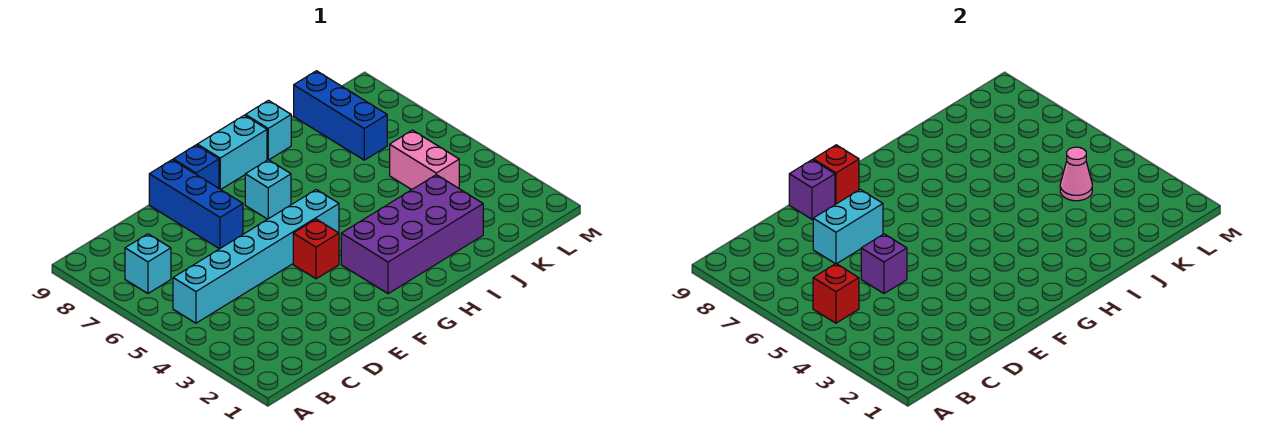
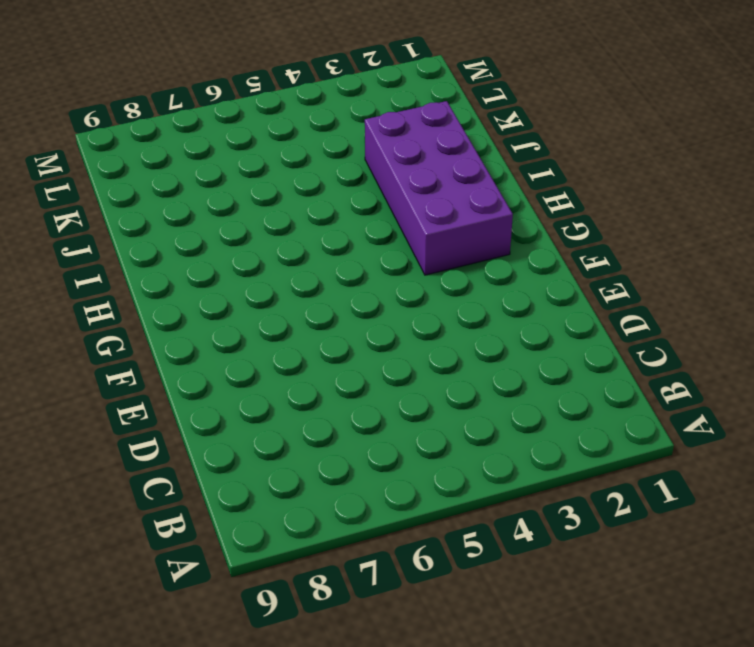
none -> cyan brick B5:G5 level 1
none -> cyan brick B7 level 1
none -> blue brick E7:E9 level 1

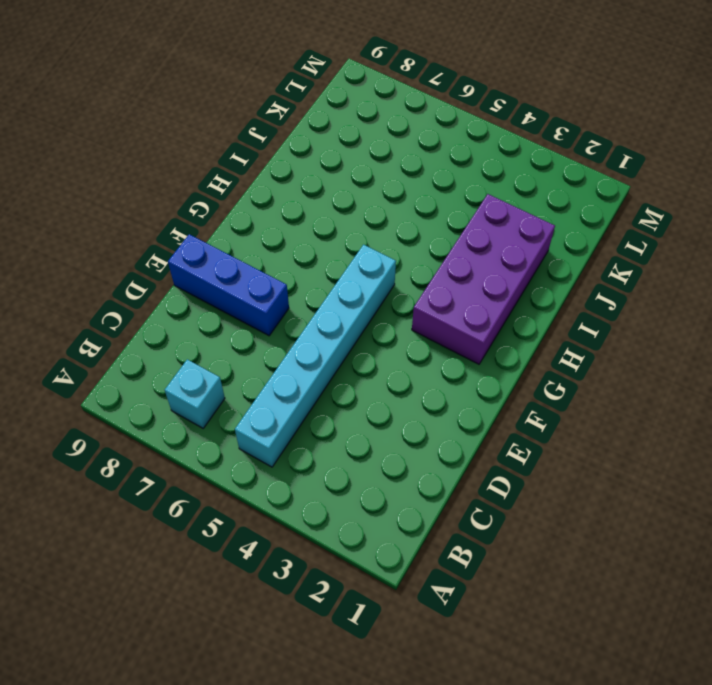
none -> red brick F4 level 1
none -> blue brick F9 level 1
none -> cyan brick G7 level 1

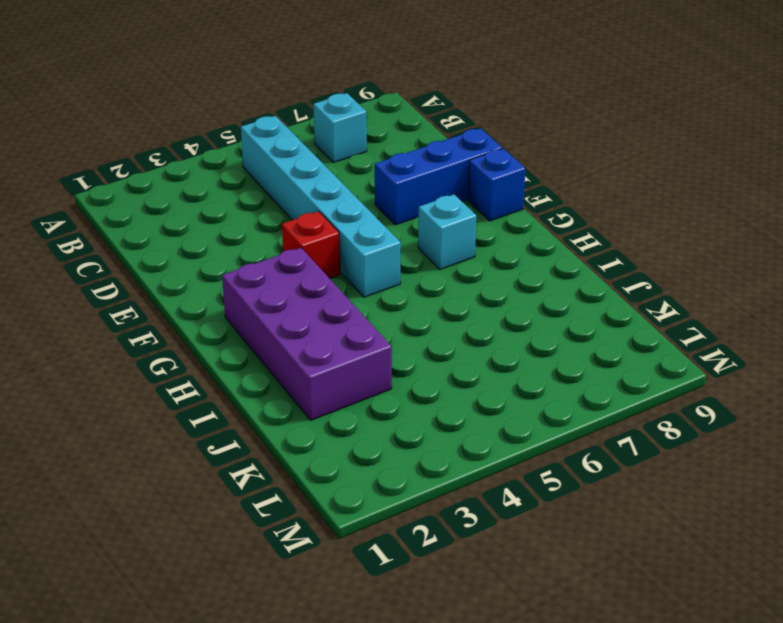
none -> cyan brick G9:H9 level 1
none -> cyan brick I9 level 1
none -> pink brick K4:K5 level 1

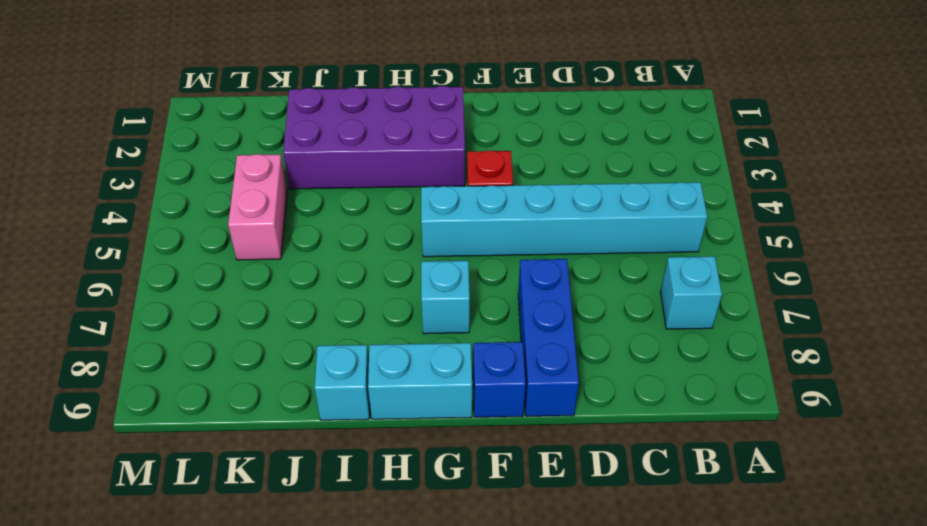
none -> blue brick K7:K9 level 1
none -> red brick B5 level 2
none -> purple brick D5 level 2

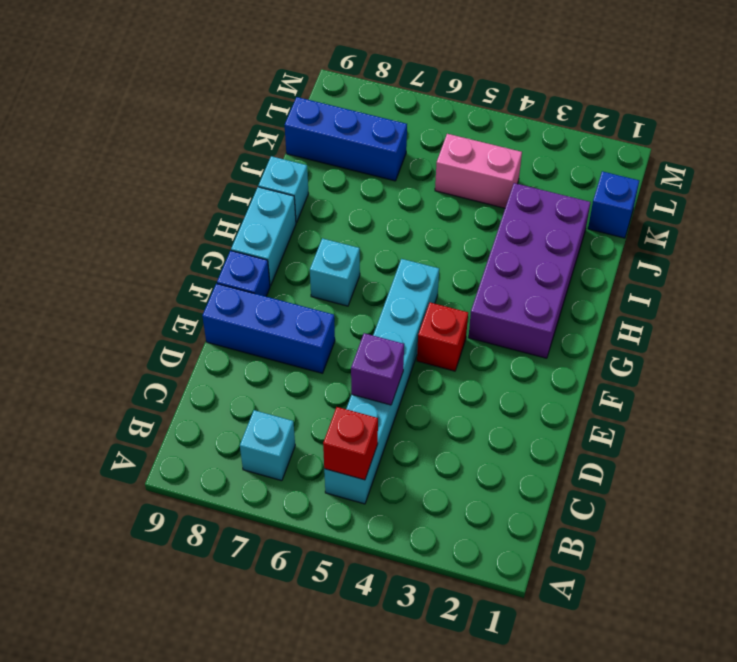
blue brick K1 level 1 -> none
none -> cyan brick D7:E7 level 2
none -> purple brick E9 level 2
none -> red brick F9 level 2

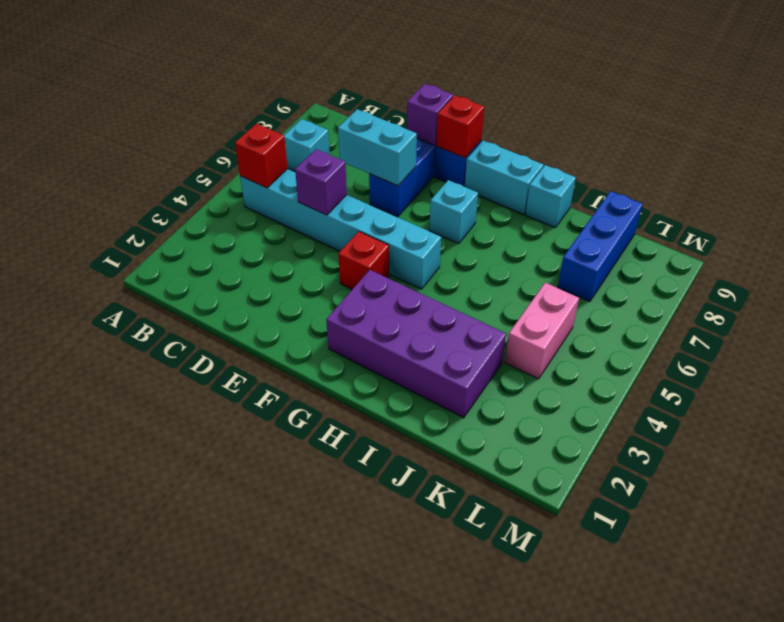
none -> pink cone K4 level 2

